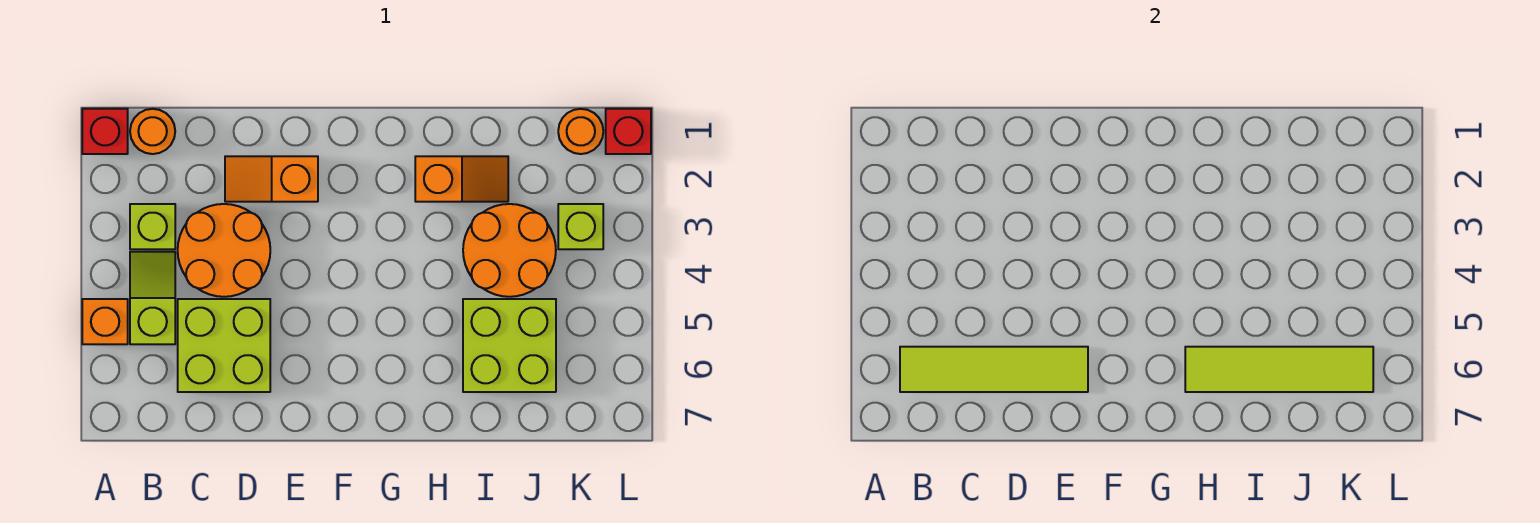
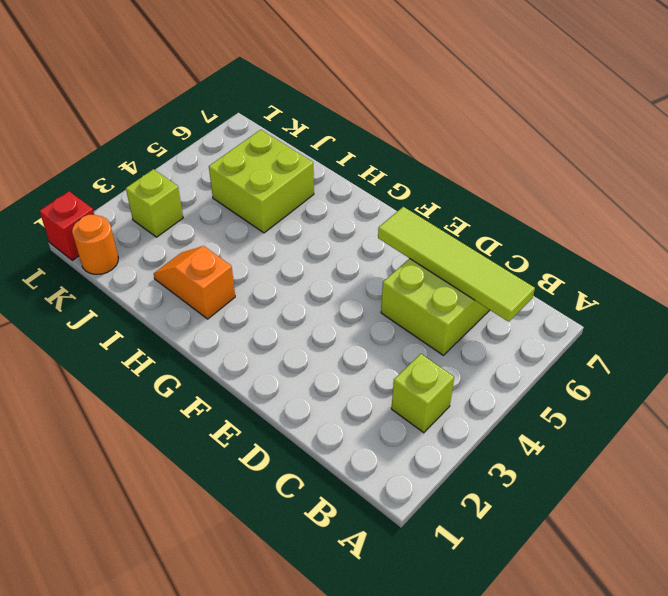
none -> red brick A1 level 1
none -> orange brick A5 level 1
none -> orange round brick B1 level 1

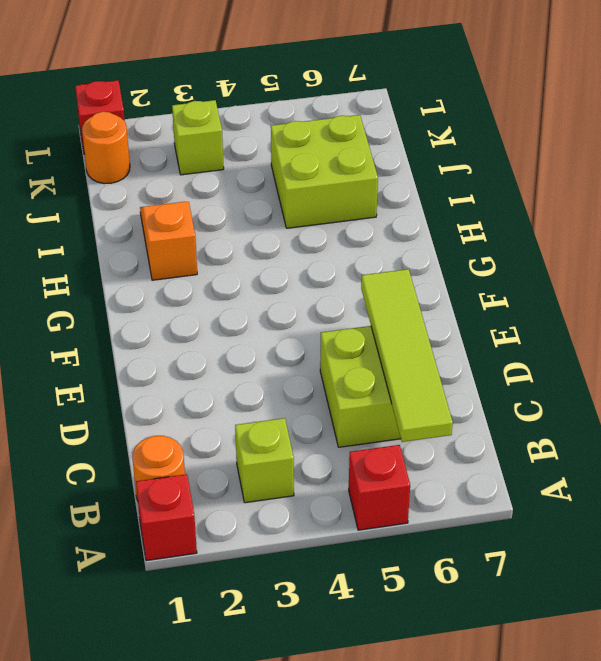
red brick A5 level 1 -> orange brick A5 level 1
none -> lime slope B4:B5 level 1 top 5
none -> orange round brick C3:D4 level 1
none -> orange slope D2:E2 level 1 top E

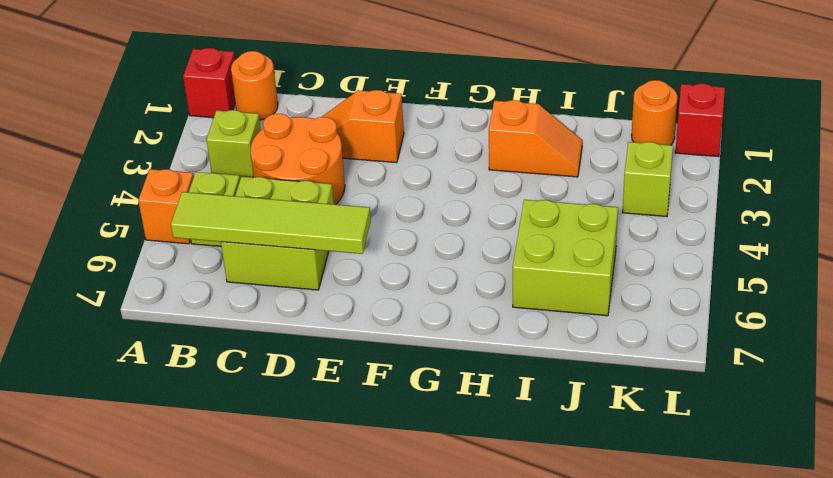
none -> orange round brick I3:J4 level 1
none -> lime tile H6:K6 level 2

